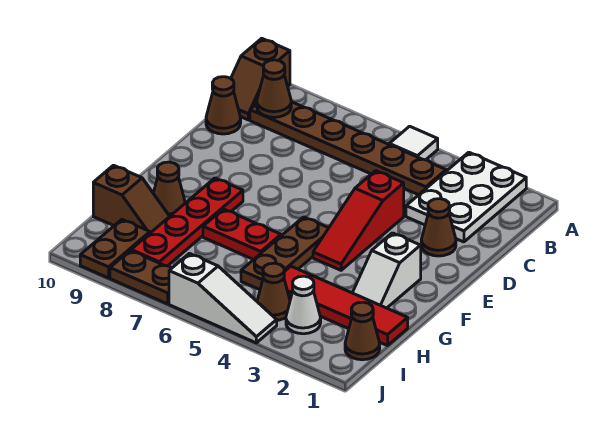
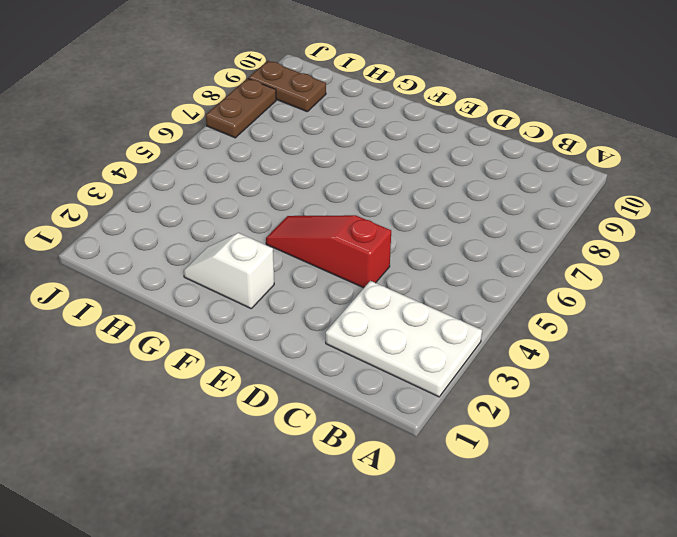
none -> white tile A5 level 1
none -> brown slope A10:B10 level 1 top A
none -> brown plate B4:B9 level 1

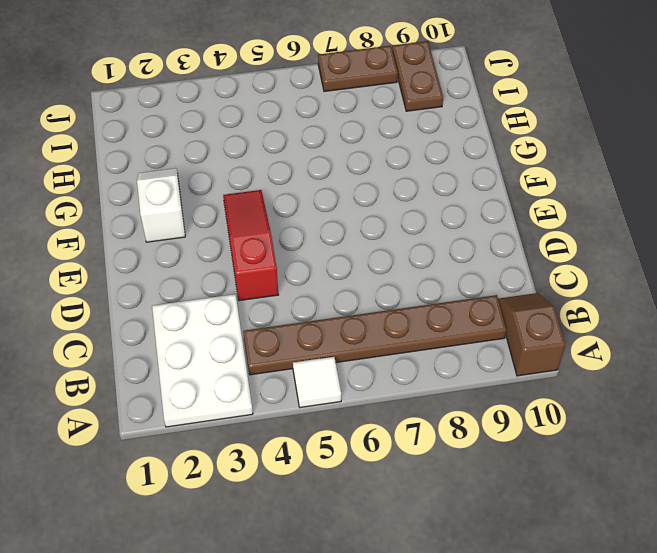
none -> brown cone C10 level 1
none -> brown cone D2 level 1
none -> brown plate F5:H5 level 1

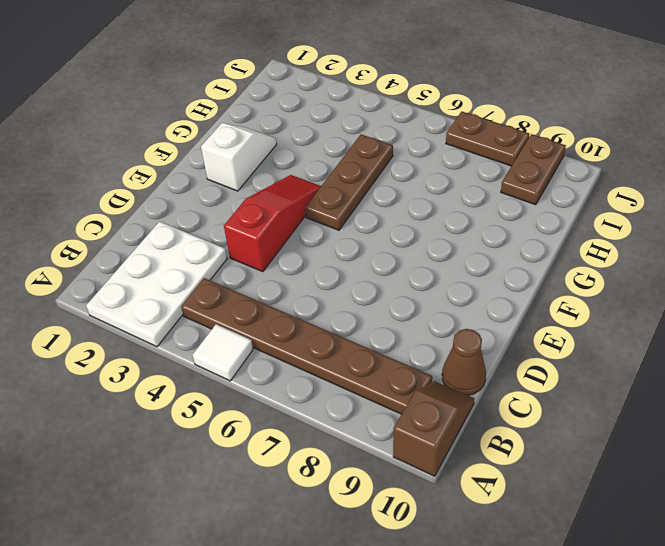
none -> brown cone D2 level 1
none -> red plate F8:I8 level 1
none -> red plate G6:G7 level 1

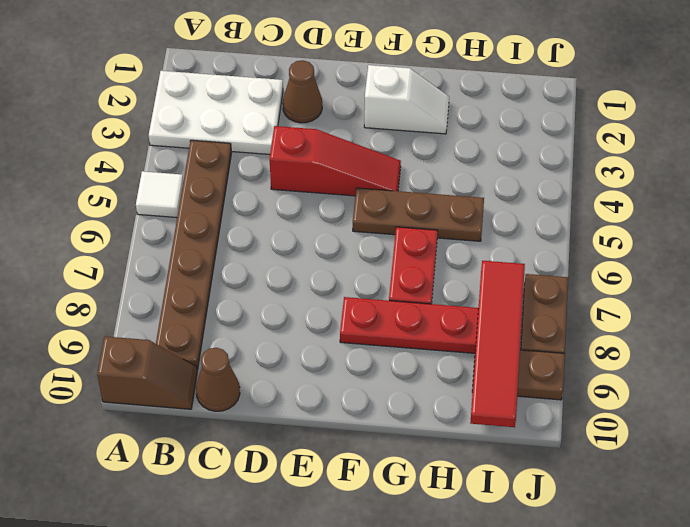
red tile I7:I10 level 2 -> red tile H1:H4 level 1
none -> brown cone G9 level 1
none -> brown slope H9:H10 level 1 top 10
none -> brown cone I1 level 1

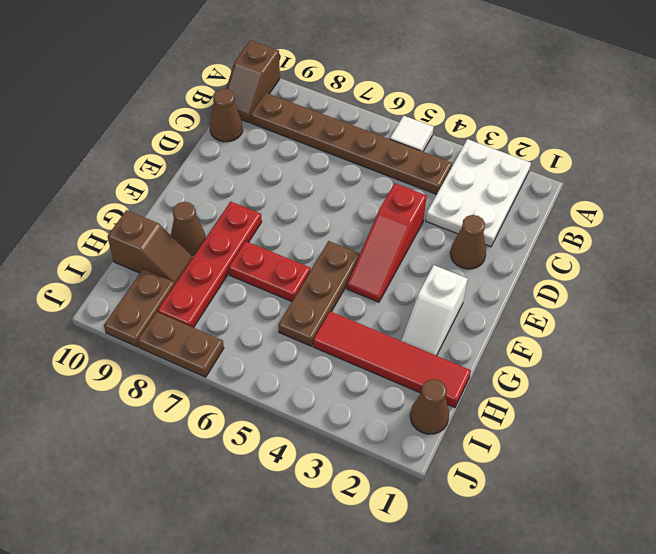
none -> white cone I3 level 1
none -> brown cone I4 level 1
none -> white slope J4:J6 level 1 top 6

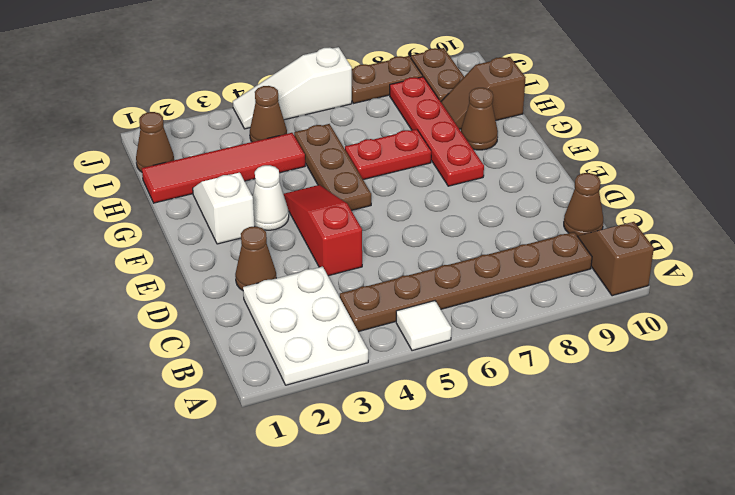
white cone F3 level 1 -> white cone I3 level 1
none -> brown cone B9 level 2

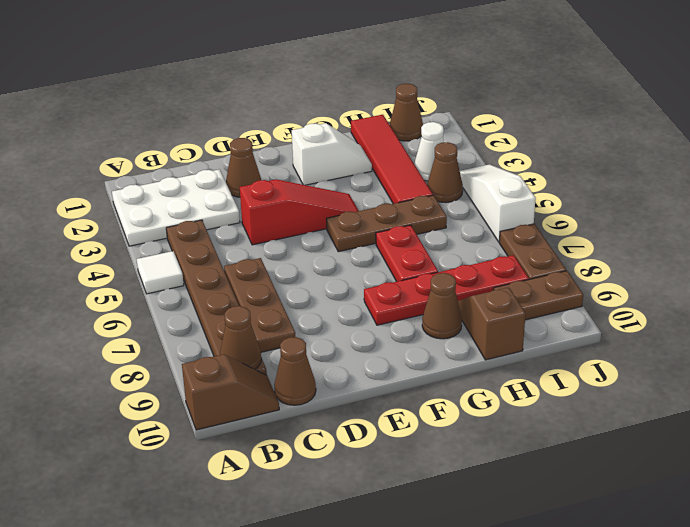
brown plate C6:C8 level 1 -> none

